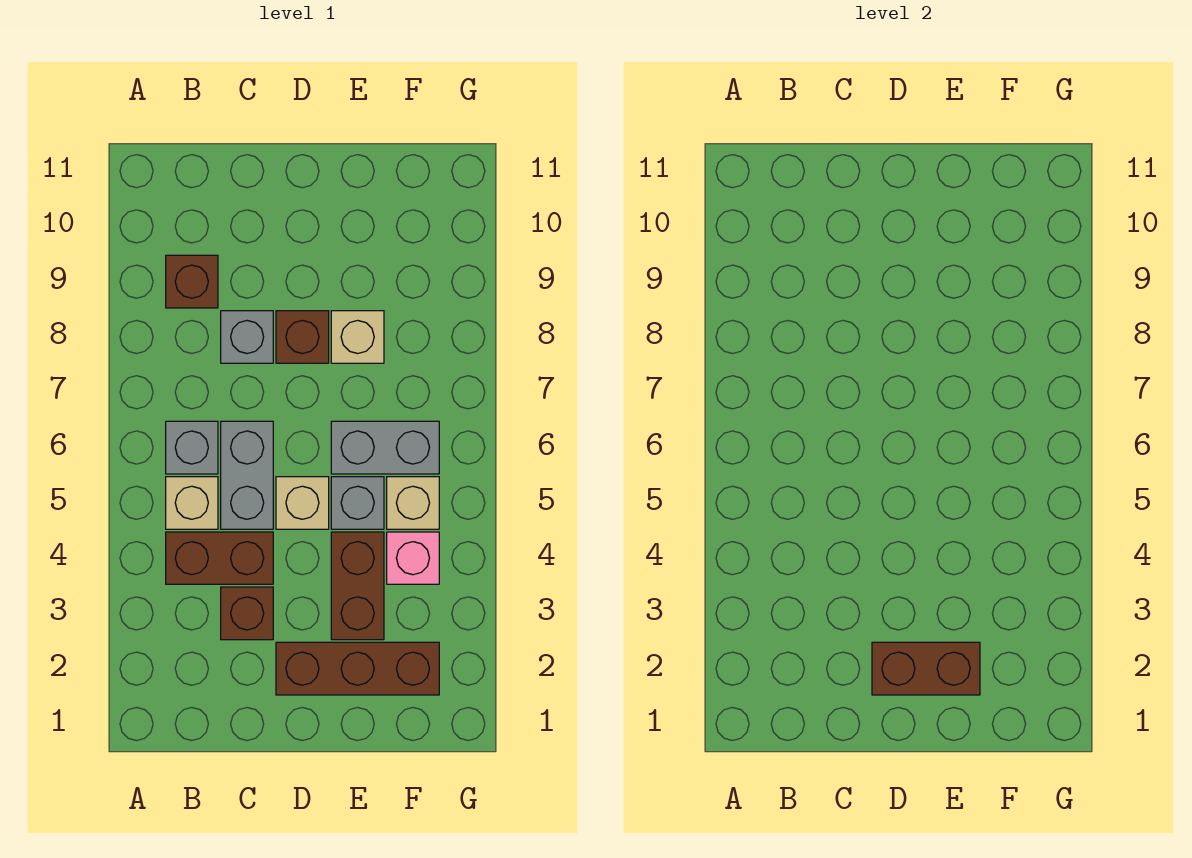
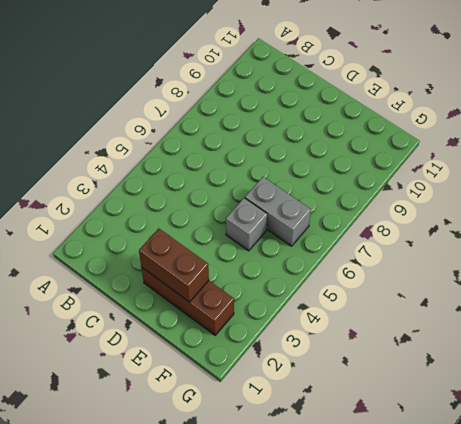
none -> brown brick B4:C4 level 1
none -> tan brick B5 level 1
none -> grey brick B6 level 1

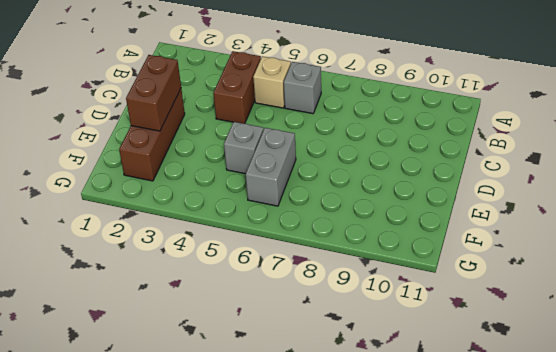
none -> brown brick B9 level 1
none -> brown brick C3 level 1
none -> grey brick C5:C6 level 1

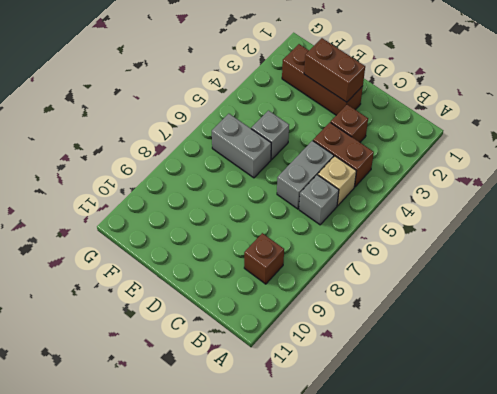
none -> grey brick C8 level 1
none -> tan brick D5 level 1
none -> brown brick D8 level 1

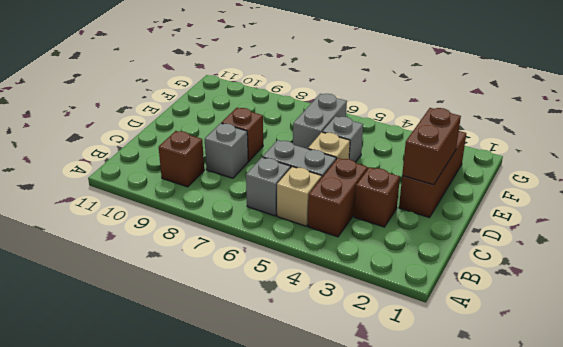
none -> brown brick E3:E4 level 1
none -> tan brick E8 level 1
none -> pink brick F4 level 1

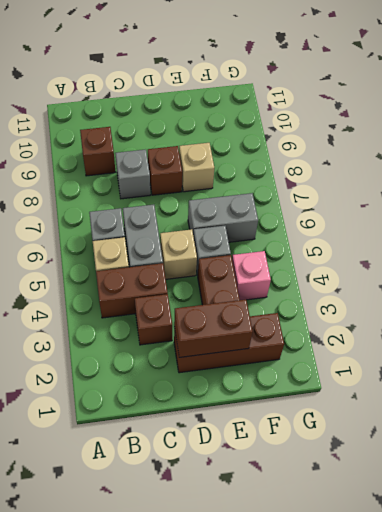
none -> tan brick F5 level 1

